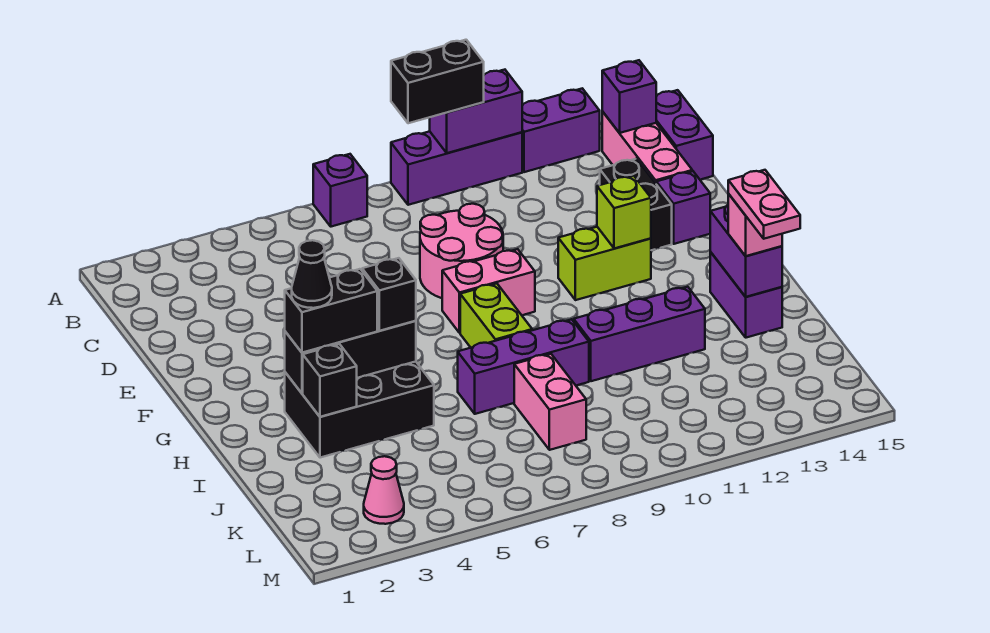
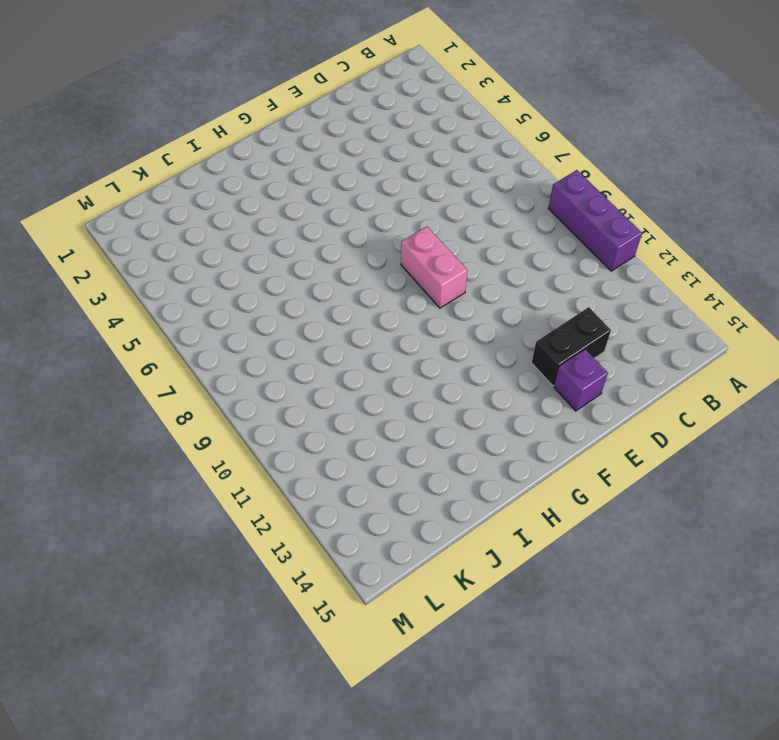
none -> purple brick A7 level 1
none -> purple brick A12:A13 level 1
none -> pink brick B14:D14 level 1

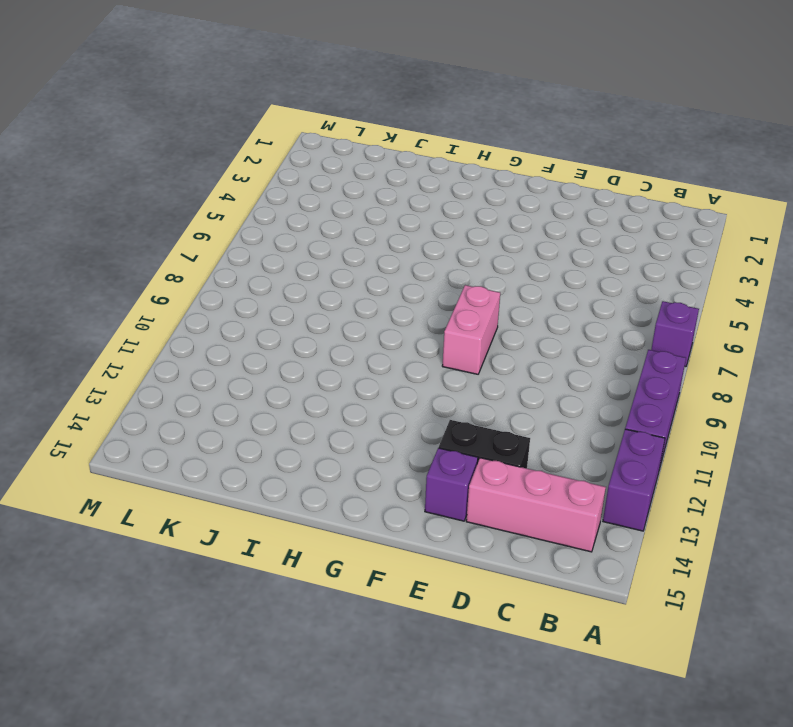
none -> purple brick B15:C15 level 1
none -> pink round brick D8:E9 level 1
none -> lime brick F11:F12 level 1

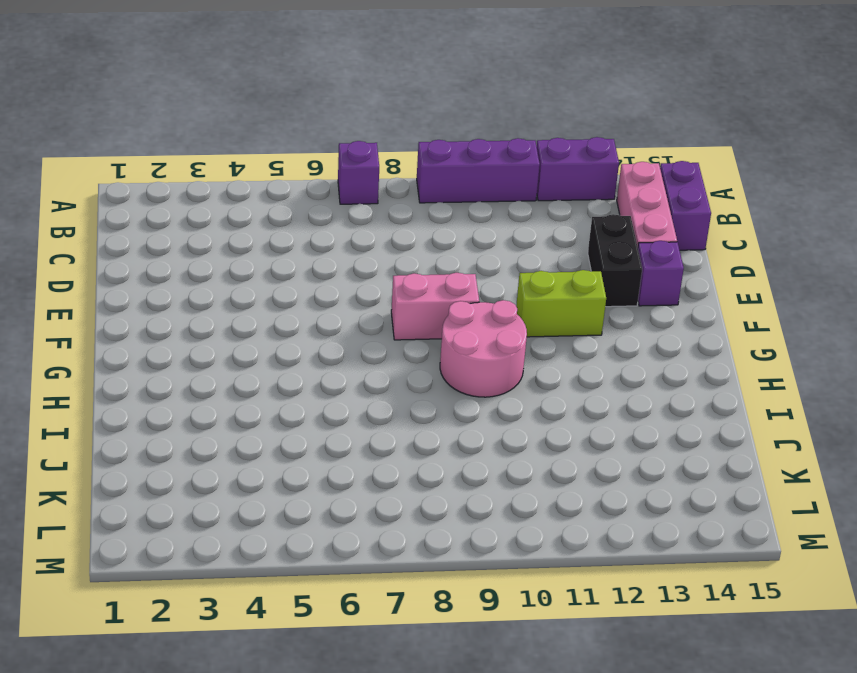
pink round brick G9:H10 level 1 -> pink round brick D8:E9 level 1
none -> lime brick G8:H8 level 1
none -> black brick H3:I5 level 1
none -> purple brick H14:I14 level 1

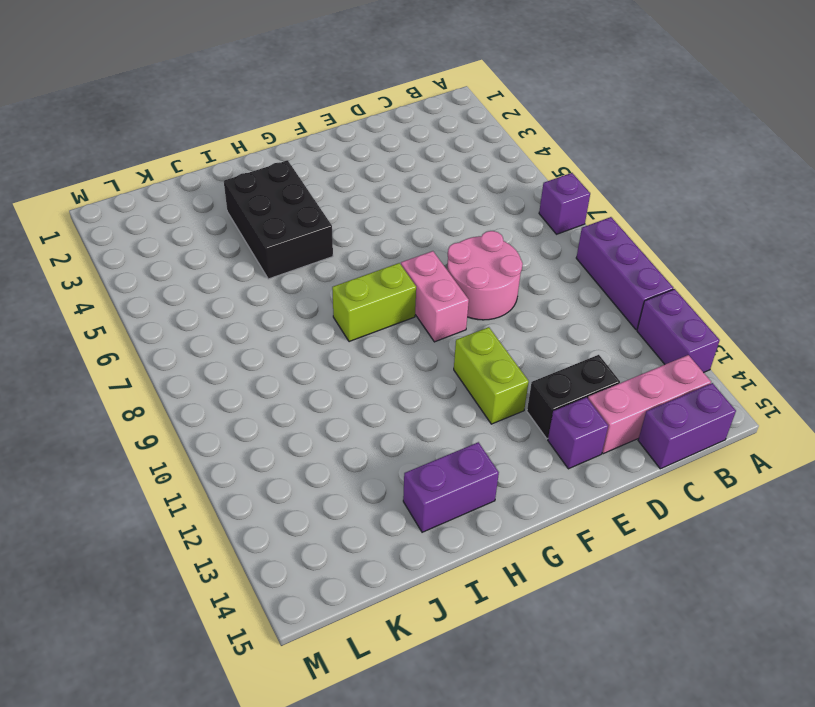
none -> purple brick I7:I9 level 1
none -> purple brick I10:I12 level 1
none -> pink brick J8:K8 level 1

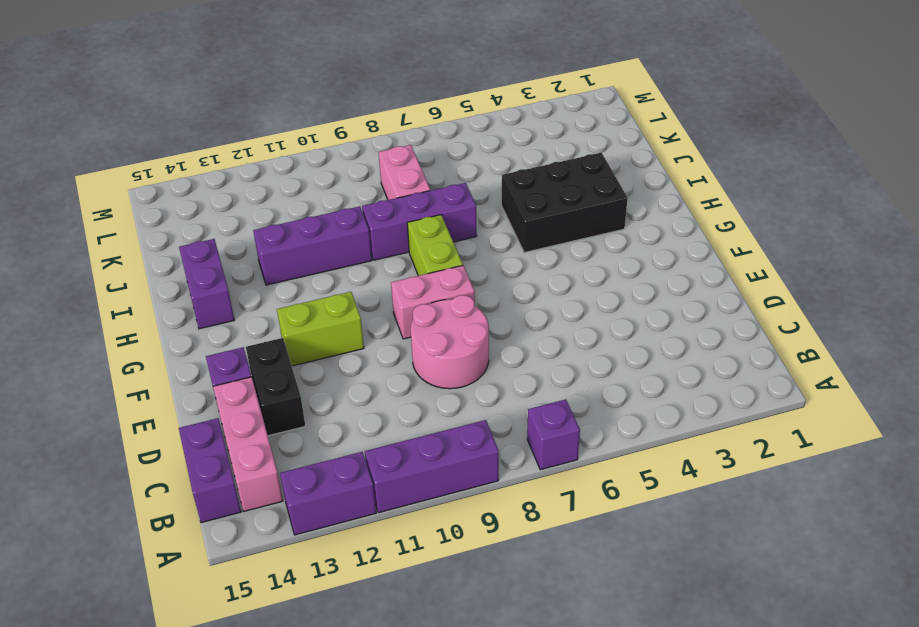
none -> pink cone L3 level 1
none -> purple brick A10:A11 level 2
none -> purple brick B14 level 2

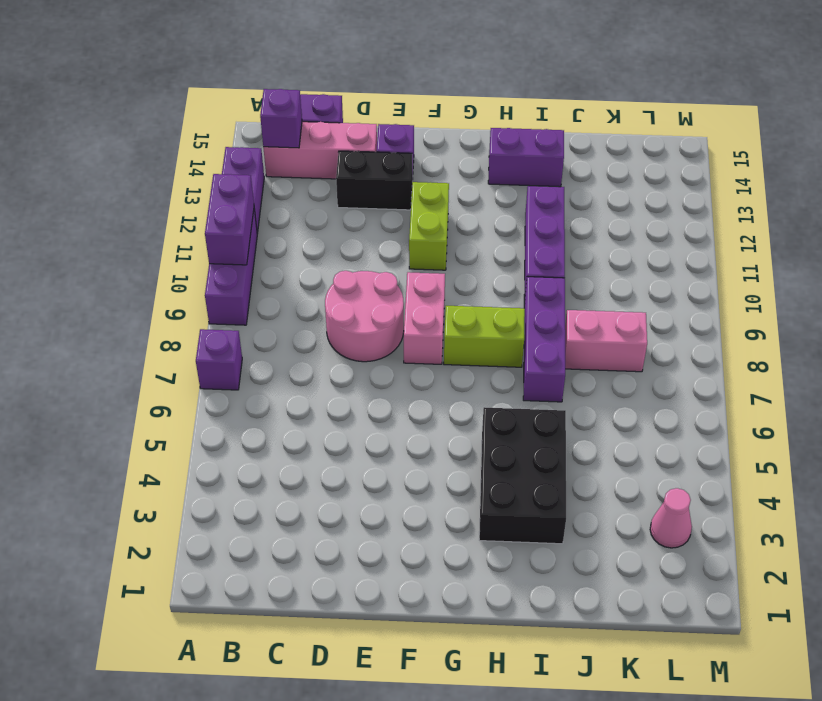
none -> lime brick F12 level 2
none -> black brick H3:H5 level 2
none -> purple brick H14:I14 level 2

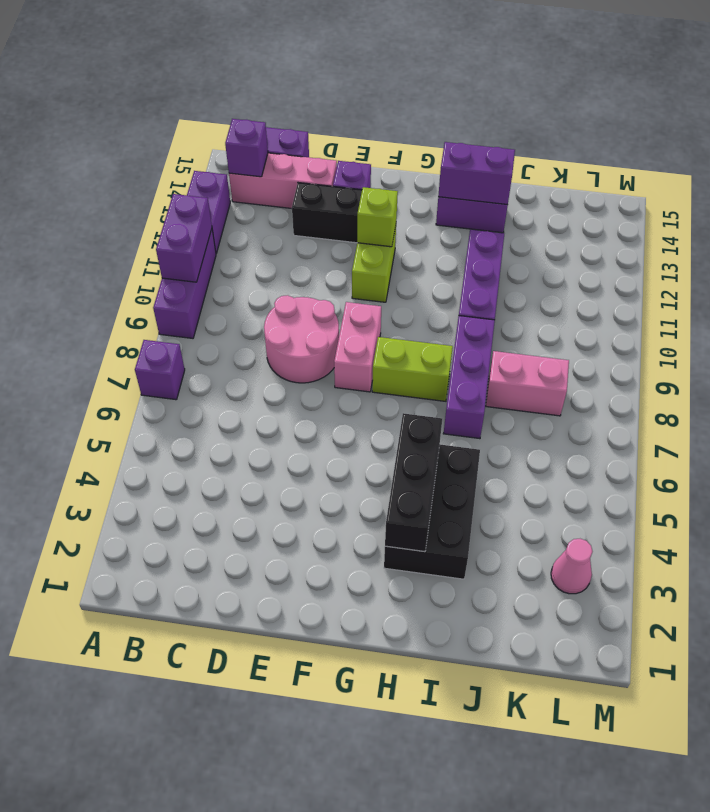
none -> black brick I3 level 2
none -> black brick A9:A10 level 3
none -> black brick H3:H4 level 3

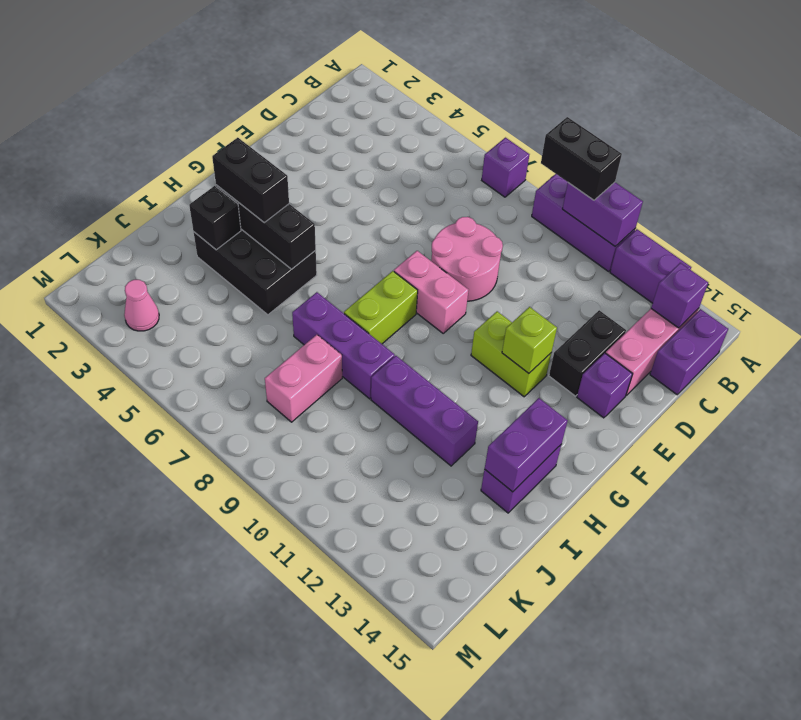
none -> black brick H5 level 3
none -> pink brick I14 level 3
none -> black cone H3 level 4

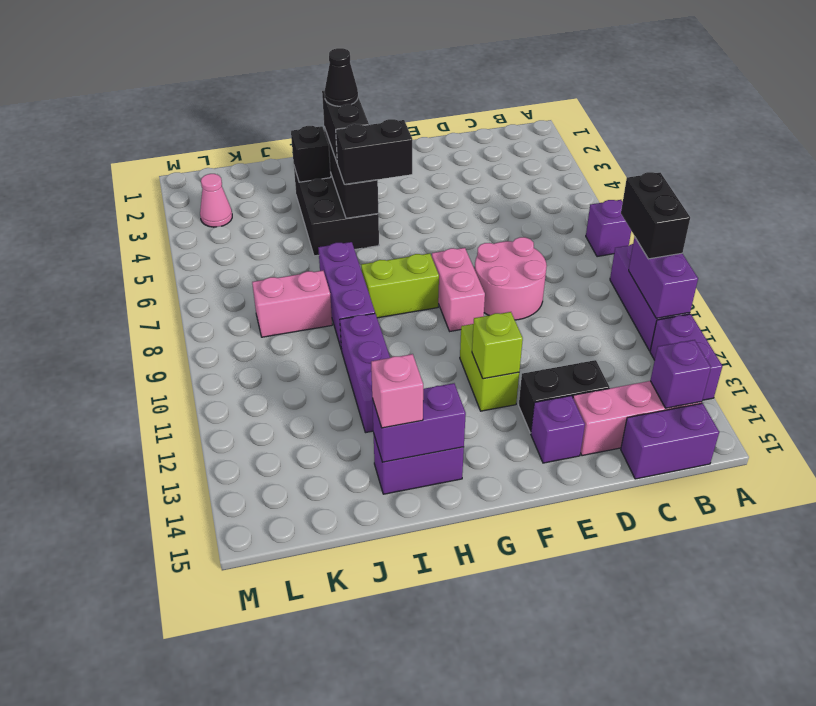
black brick G5:H5 level 3 -> black brick H5 level 3
none -> pink plate I14:J14 level 4

